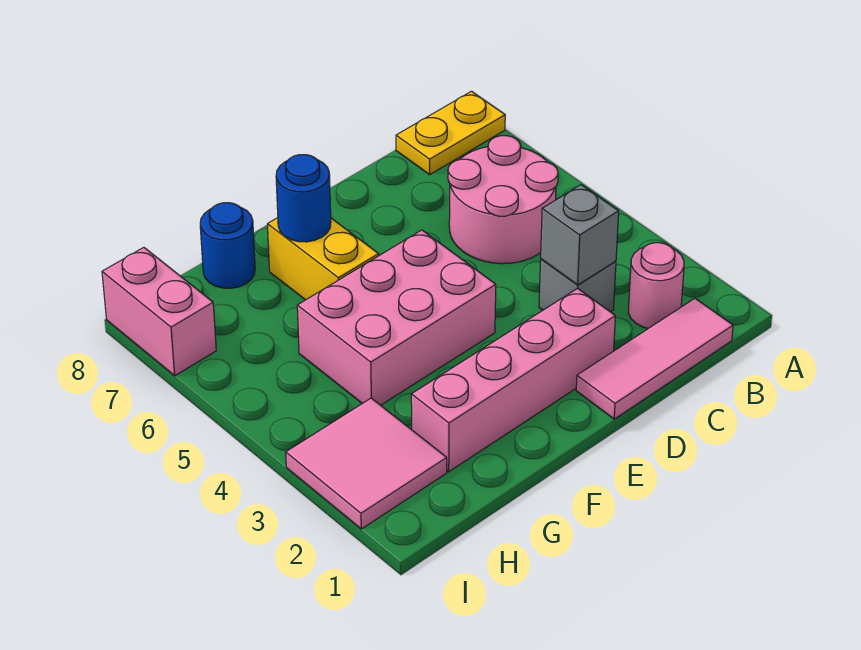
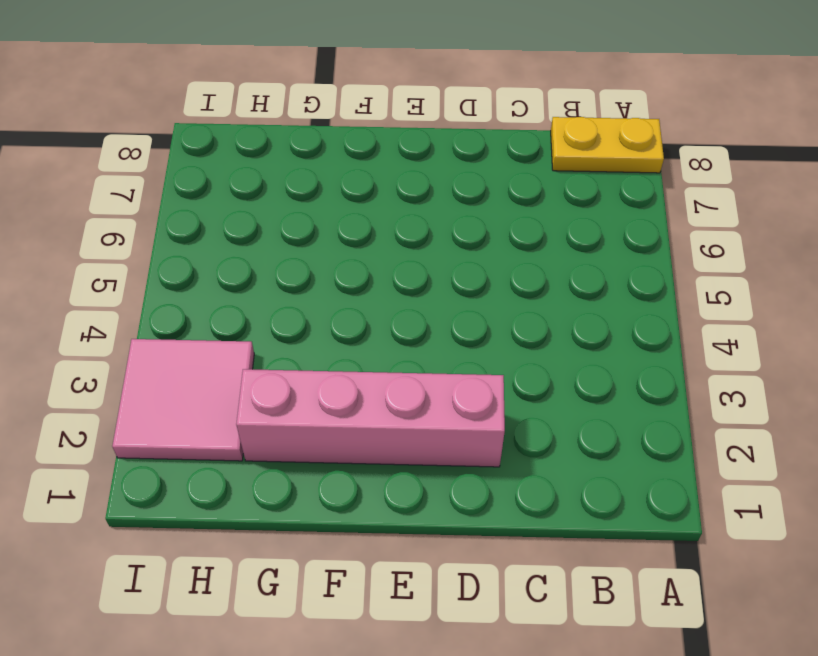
none -> pink tile B1:D1 level 1
none -> pink round brick B2 level 1
none -> pink round brick B5:C6 level 1

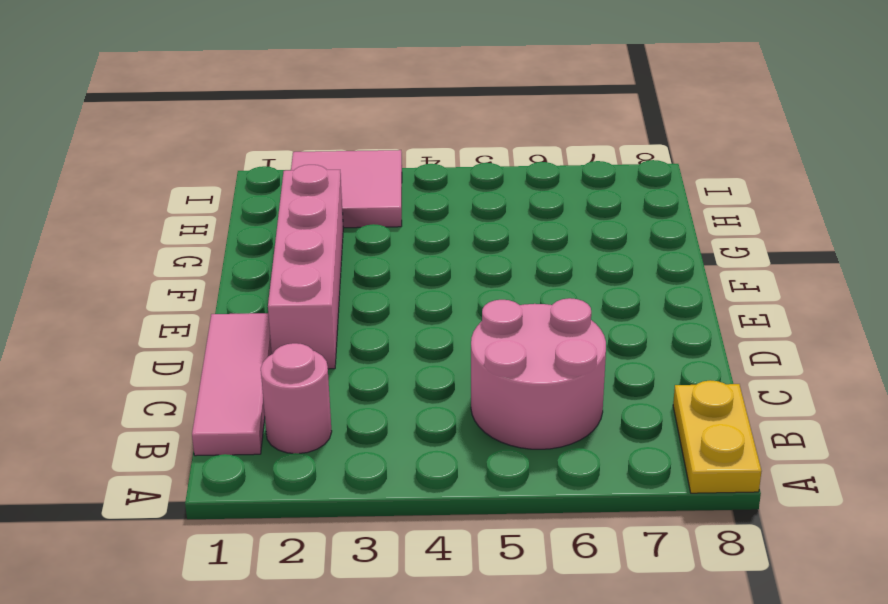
none -> grey brick C3 level 1
none -> pink brick E4:G5 level 1
none -> yellow brick F6:F7 level 1

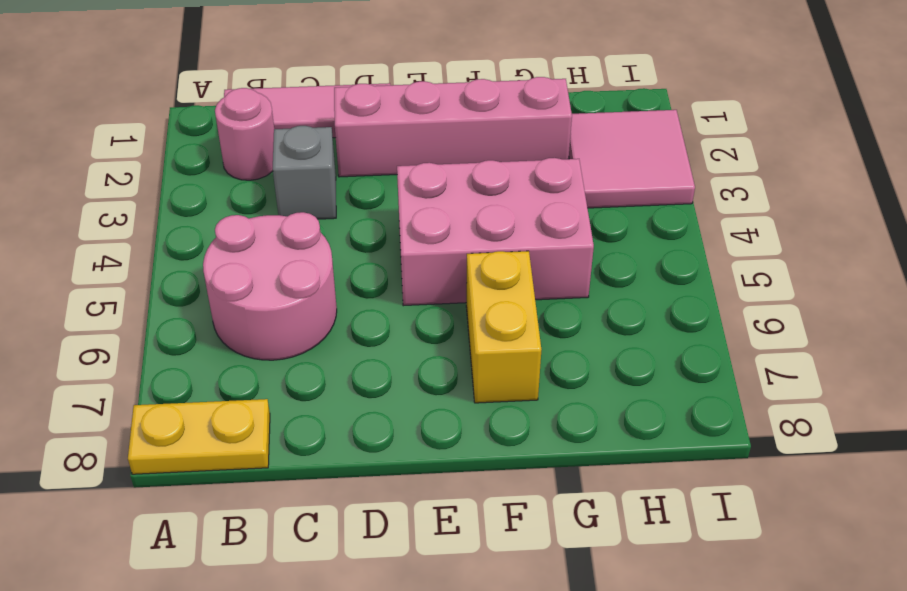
none -> blue round brick G8 level 1
none -> pink brick I7:I8 level 1
none -> grey brick C3 level 2

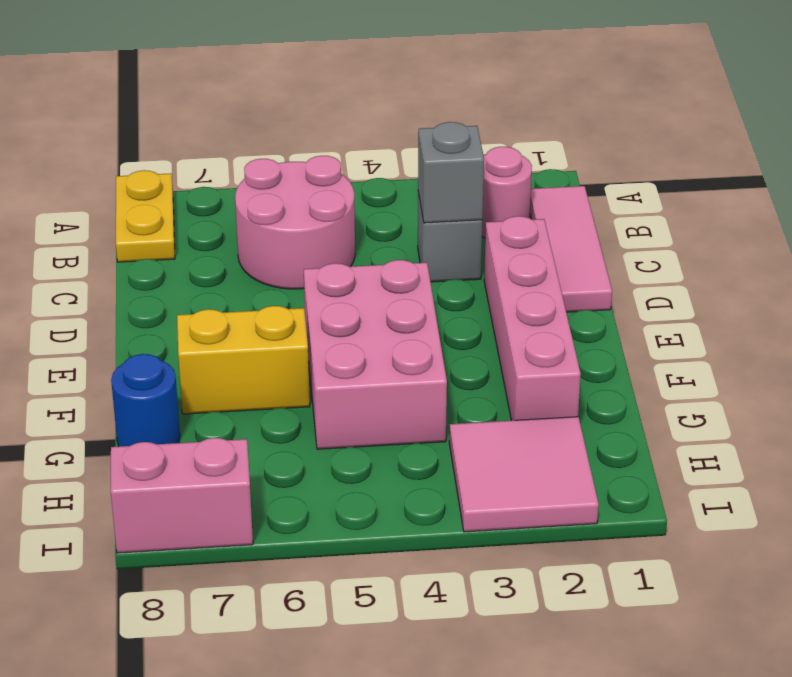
none -> blue round brick F7 level 2

